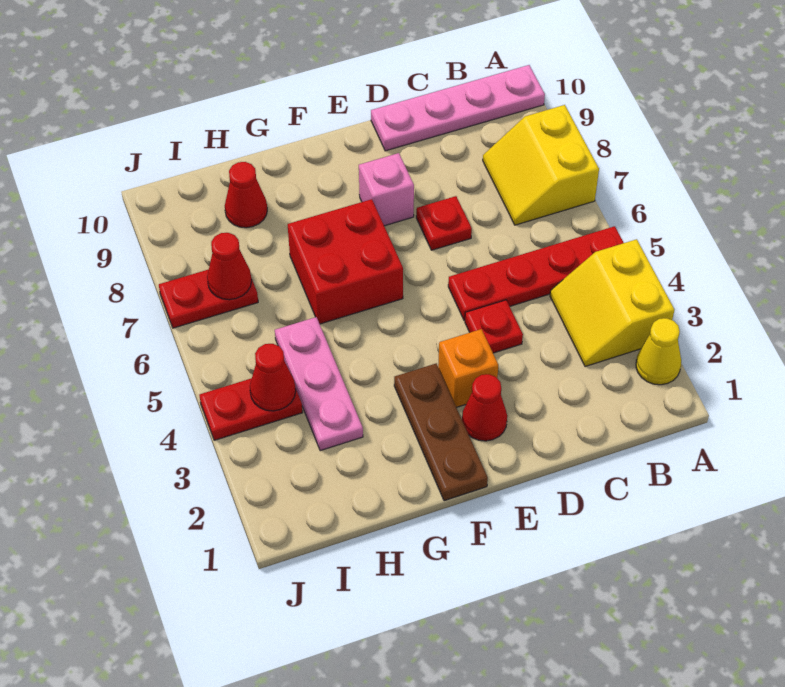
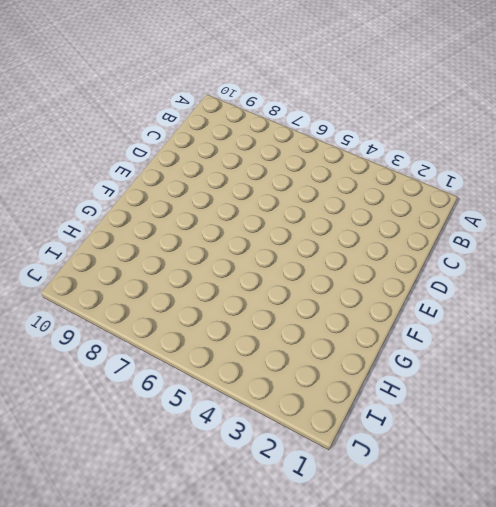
none -> yellow cone A2 level 1
none -> yellow slope A3:B4 level 1 top A
none -> red plate A5:D5 level 1

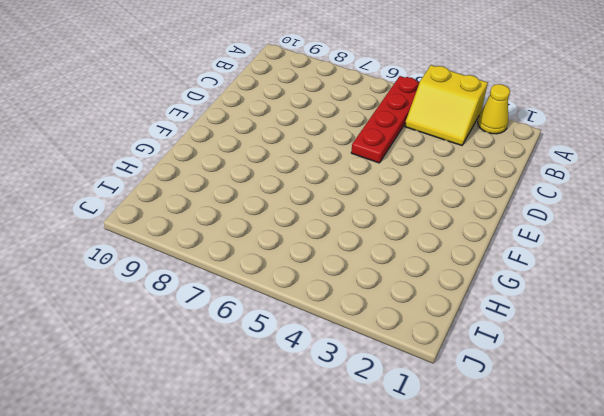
none -> yellow slope A7:B8 level 1 top A
none -> pink plate A10:D10 level 1
none -> red plate D4 level 1

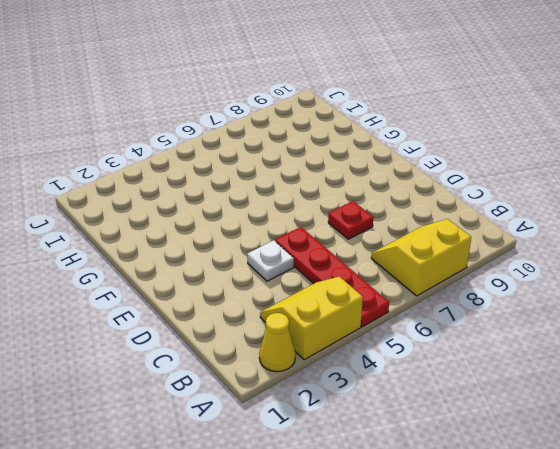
white plate D4 level 1 -> red plate D4 level 1
none -> pink plate A10:D10 level 1
none -> red cone E2 level 1
none -> orange brick E3 level 1

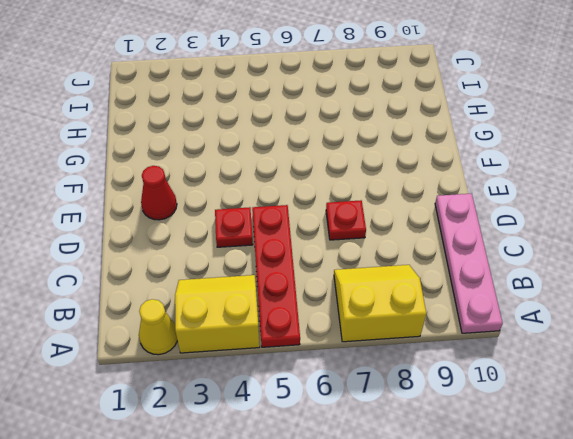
none -> orange brick E3 level 1
none -> pink brick E8 level 1
none -> brown plate F1:F3 level 1

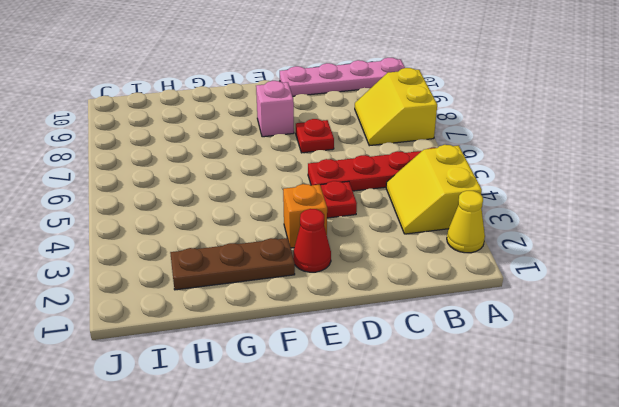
brown plate F2:H2 level 1 -> brown plate F1:F3 level 1
none -> red brick F6:G7 level 1
none -> pink plate H3:H5 level 1
none -> red cone H9 level 1

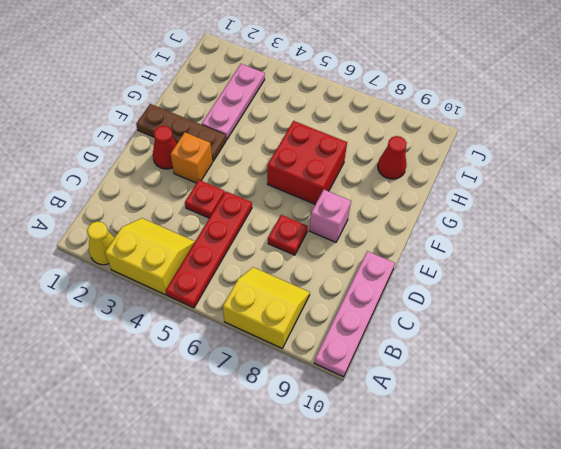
pink plate G3:I3 level 1 -> pink plate H3:H5 level 1
none -> red plate I4:J4 level 1
none -> red plate I7:J7 level 1
none -> red cone I4 level 2

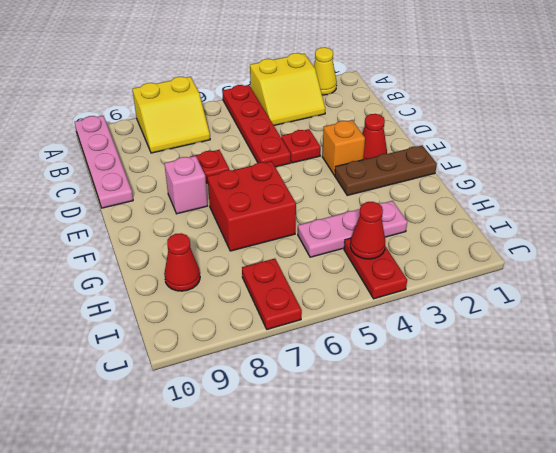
none -> red cone I7 level 2

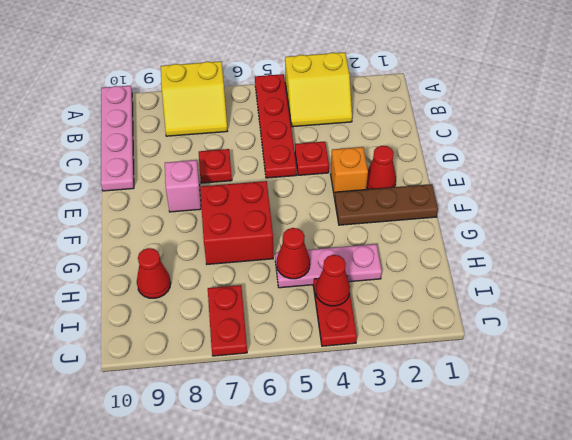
red cone H5 level 2 -> red cone I7 level 2
none -> yellow cone A2 level 1

